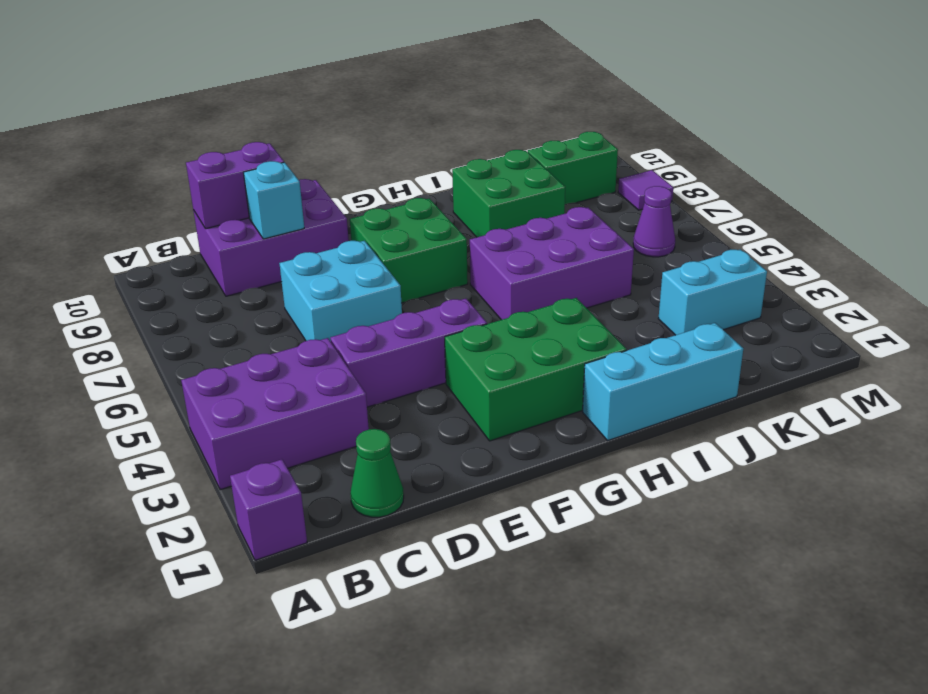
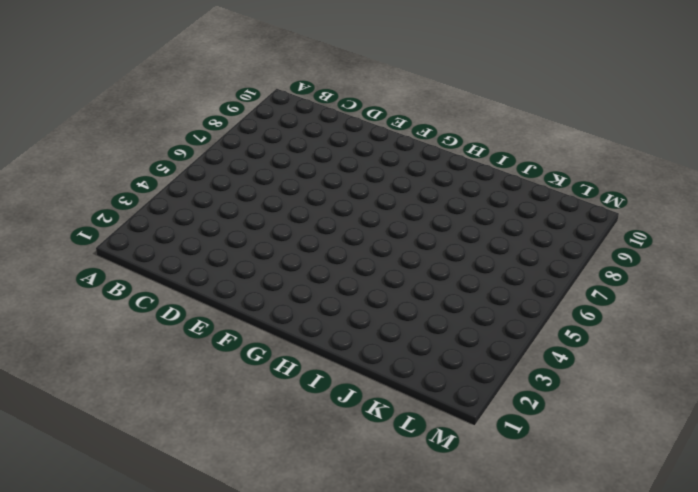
none -> purple brick A1 level 1
none -> purple brick A3:C4 level 1
none -> green cone C1 level 1

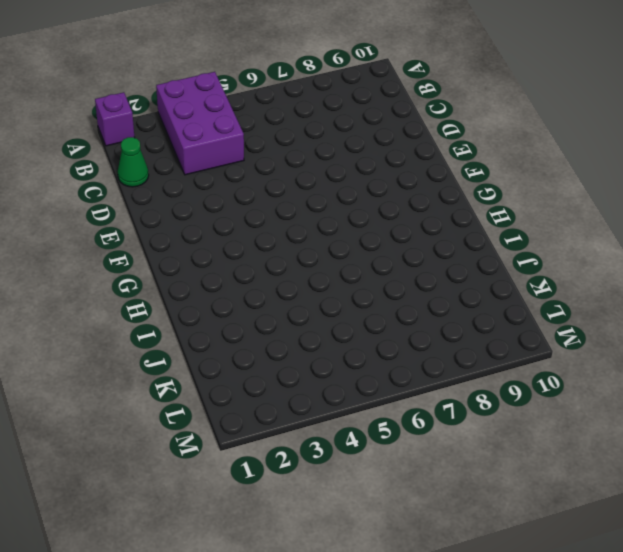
none -> purple brick C9:E10 level 1
none -> purple brick D4:F4 level 1
none -> cyan brick D6:E7 level 1

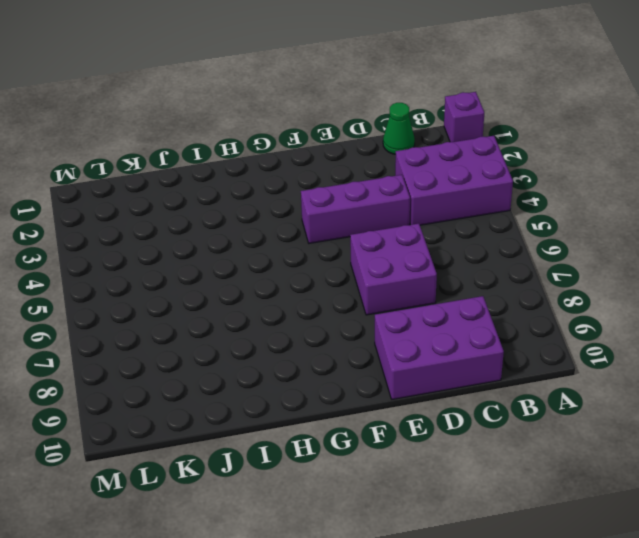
purple brick D6:E7 level 1 -> cyan brick D6:E7 level 1
none -> green brick F2:H3 level 1
none -> green brick F7:G8 level 1
none -> cyan brick H1:J1 level 1

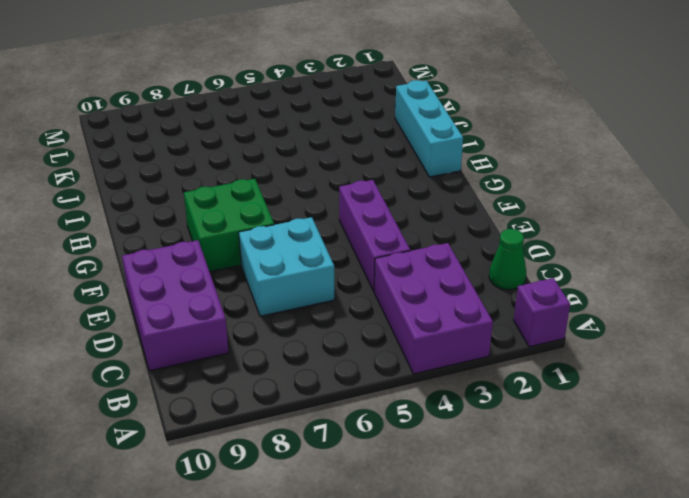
none -> green brick F2:H3 level 1
none -> purple brick H5:J6 level 1
none -> green brick I8:J9 level 1

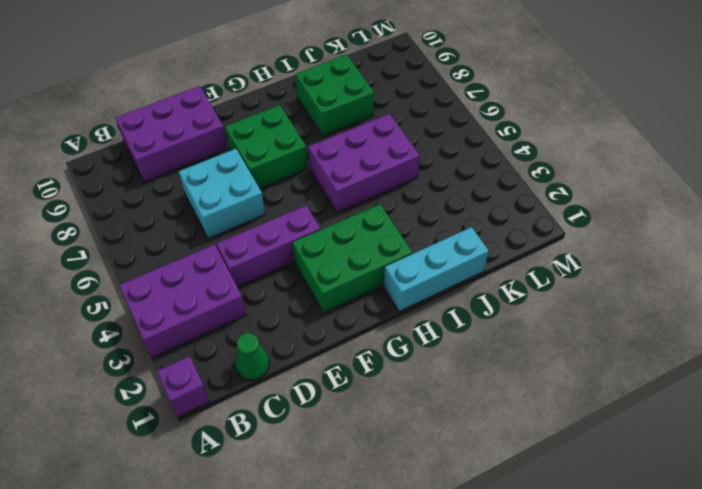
none -> cyan brick K3:L3 level 1
none -> green brick K9:L9 level 1
none -> purple cone L6 level 1

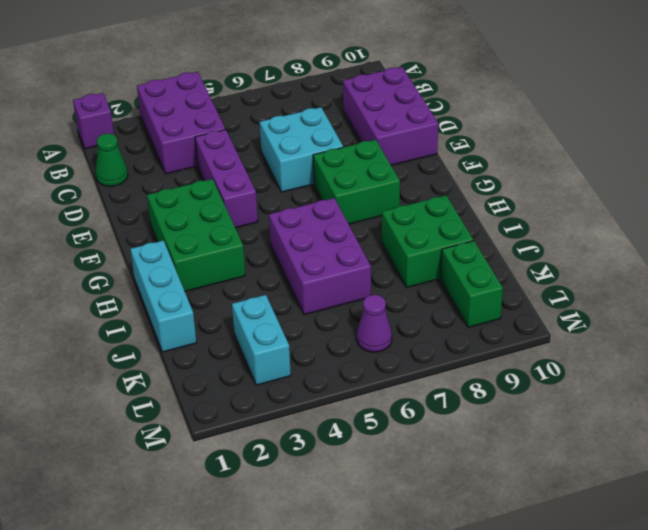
none -> purple tile M8 level 1
none -> purple brick C10:D10 level 2
none -> cyan brick D9 level 2

